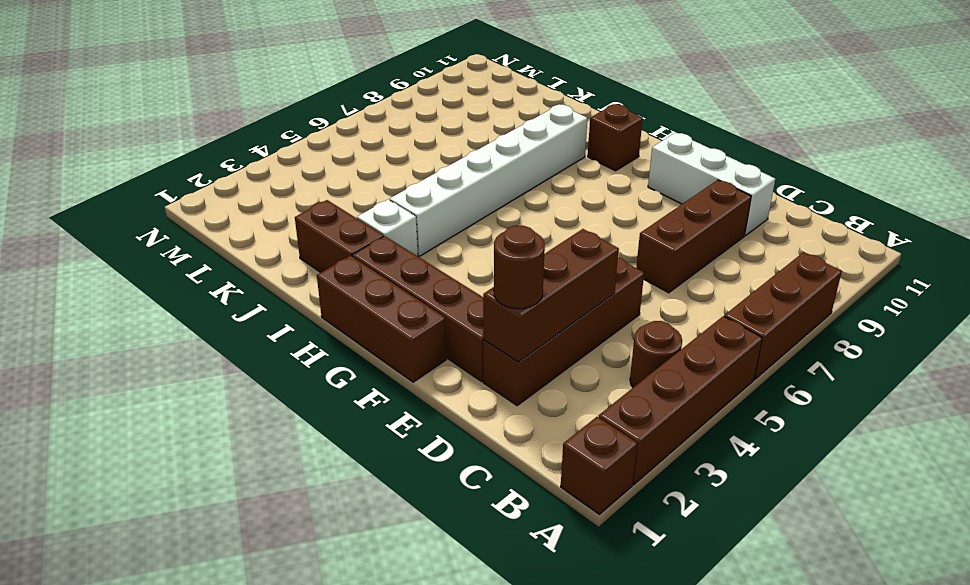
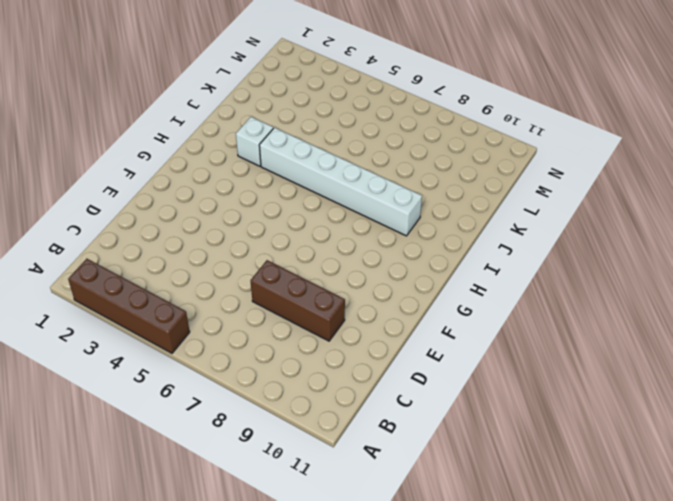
none -> brown brick A1 level 1
none -> brown brick A6:A8 level 1
none -> brown round brick B4 level 1

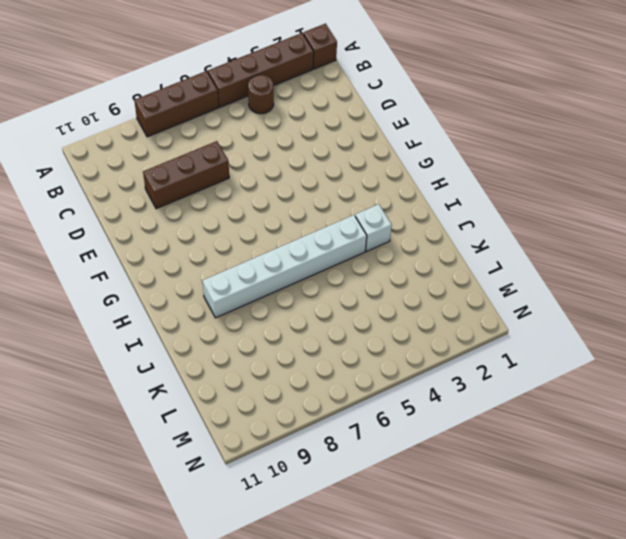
none -> brown brick D2:D5 level 1
none -> white brick D10:F10 level 1
none -> brown brick E2:H2 level 1

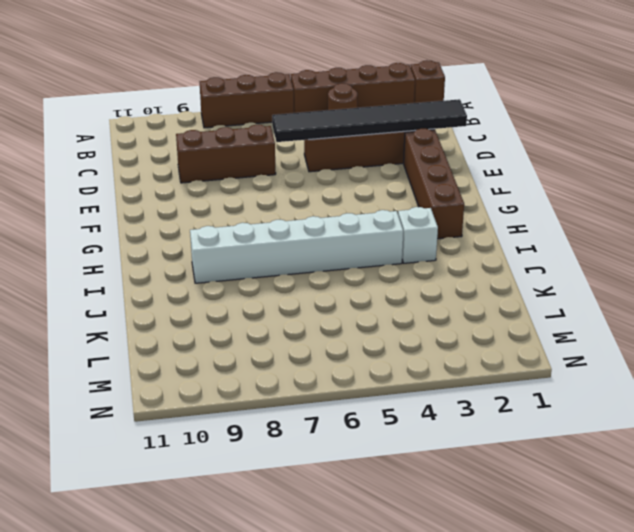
black tile D1:D6 level 2 -> brown brick D2:D4 level 2
none -> white brick D10:F10 level 1
none -> brown brick F1:H1 level 1
none -> brown brick H10 level 1

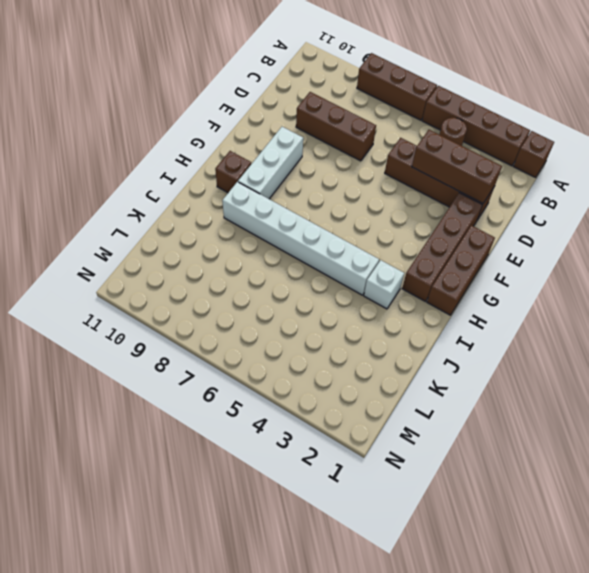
white brick F9:H9 level 1 -> white brick D10:F10 level 1
none -> brown brick I2:J2 level 1
none -> brown round brick D2 level 3

